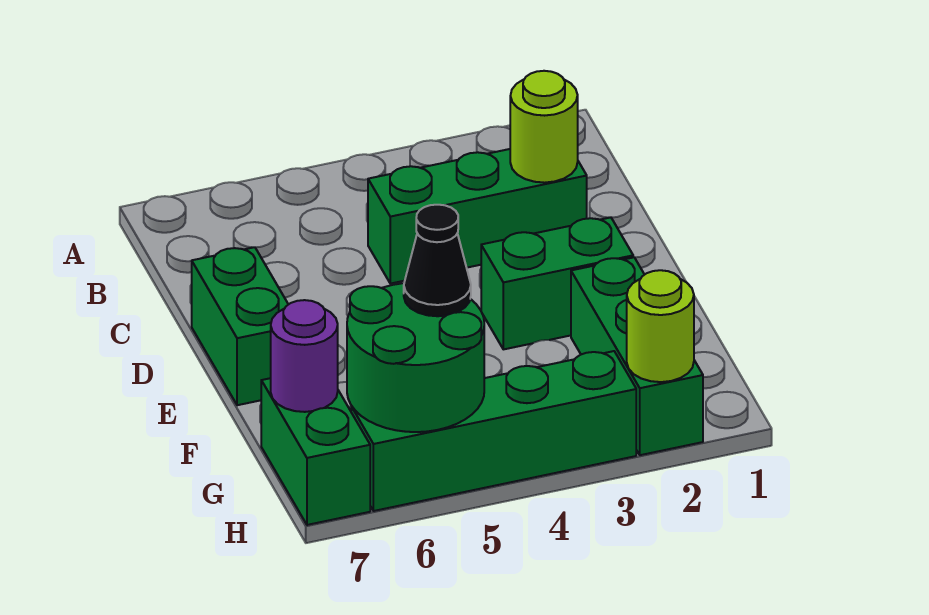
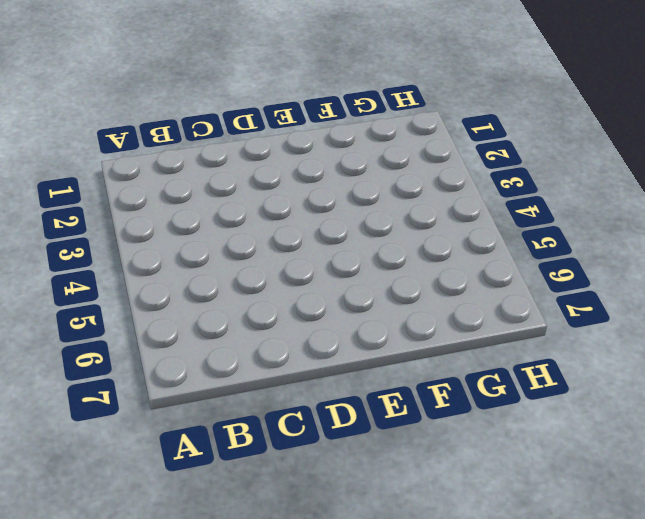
none -> green brick C2:C4 level 1
none -> green brick D7:E7 level 1

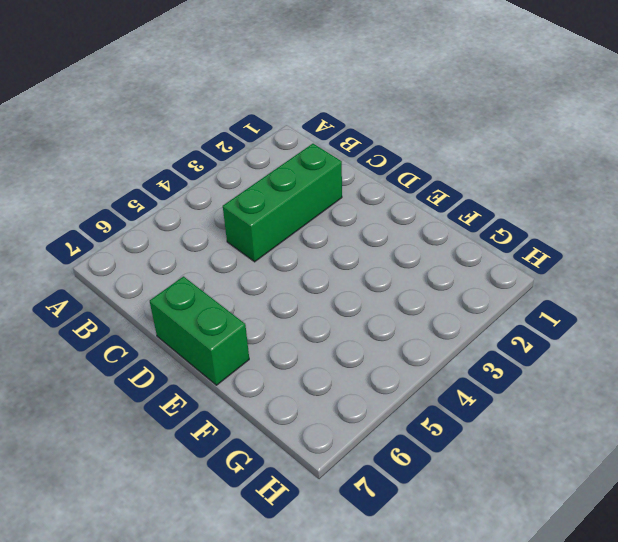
none -> green brick E2:E3 level 1
none -> green brick F2:H2 level 1

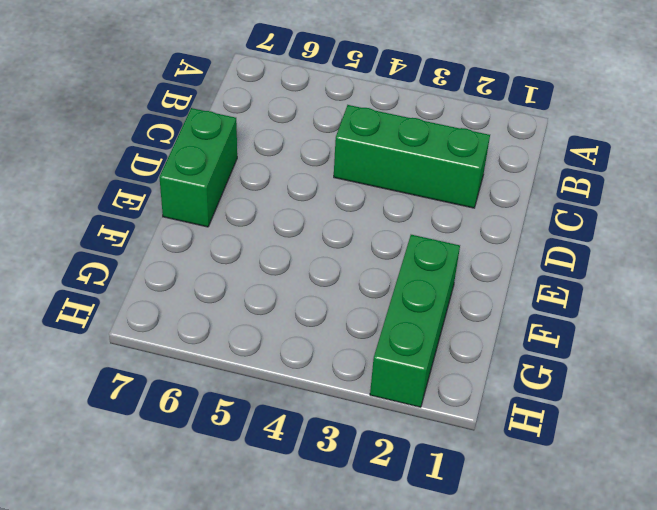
none -> green brick E2:E3 level 1
none -> green brick G7:H7 level 1

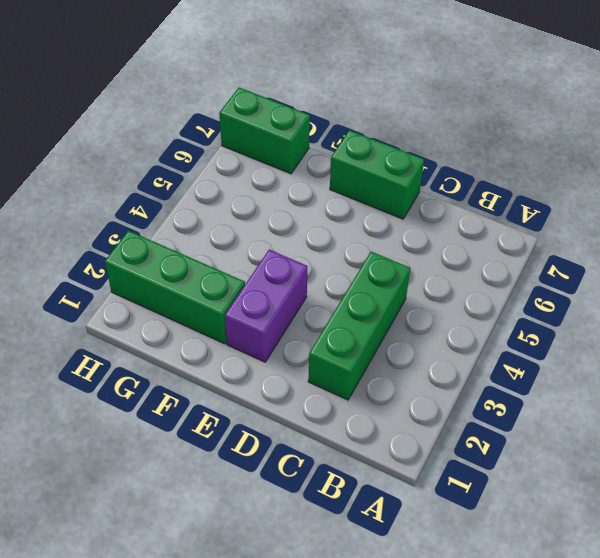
purple brick E2:E3 level 1 -> green brick E2:E3 level 1
none -> green brick H3:H6 level 1
none -> lime round brick C2 level 2

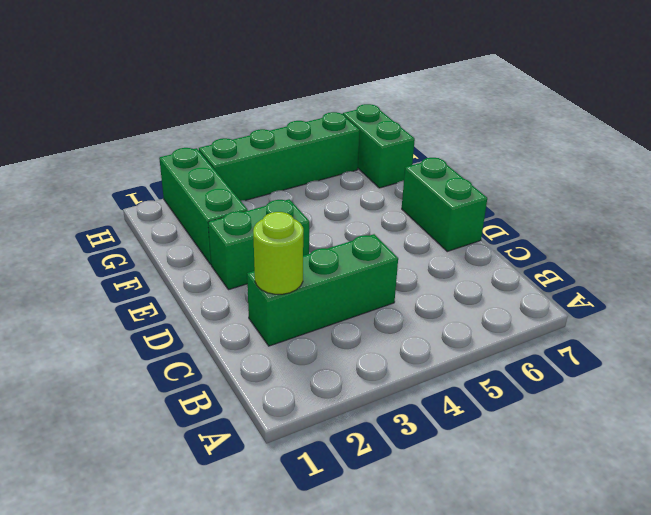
none -> green round brick G5:H6 level 2
none -> purple round brick G7 level 2

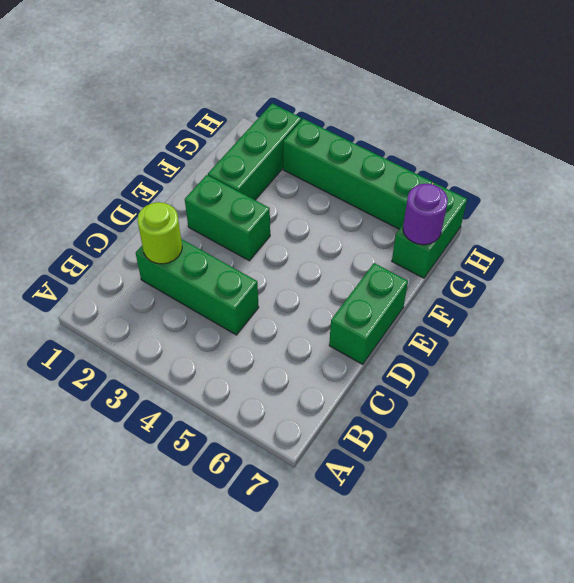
none -> green round brick G5:H6 level 2
none -> lime round brick H2 level 2

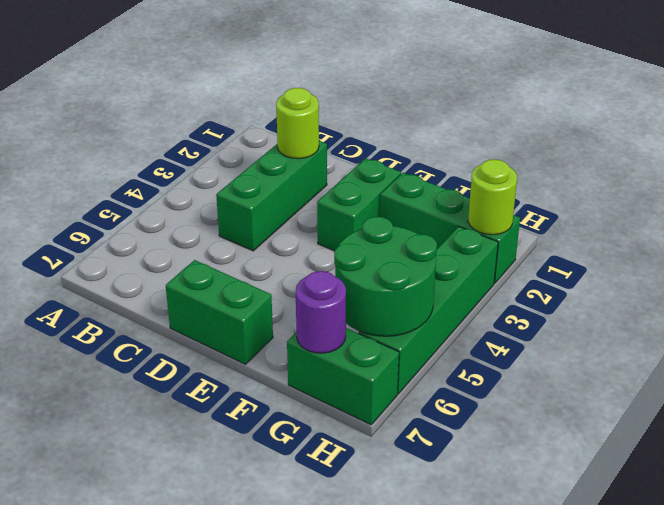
none -> black cone G5 level 3

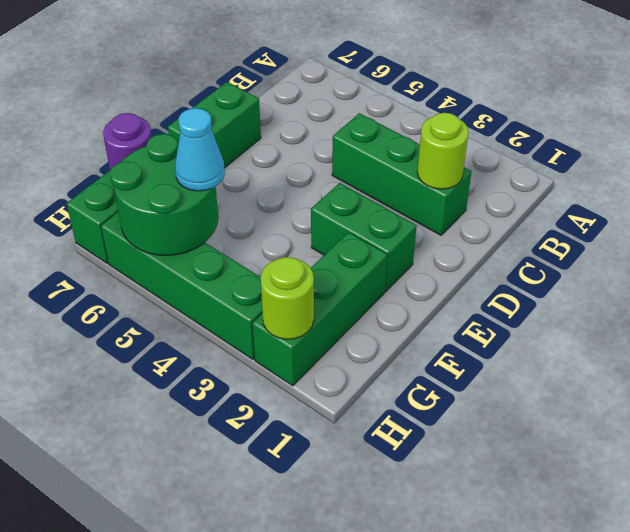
cyan cone G5 level 3 -> black cone G5 level 3

